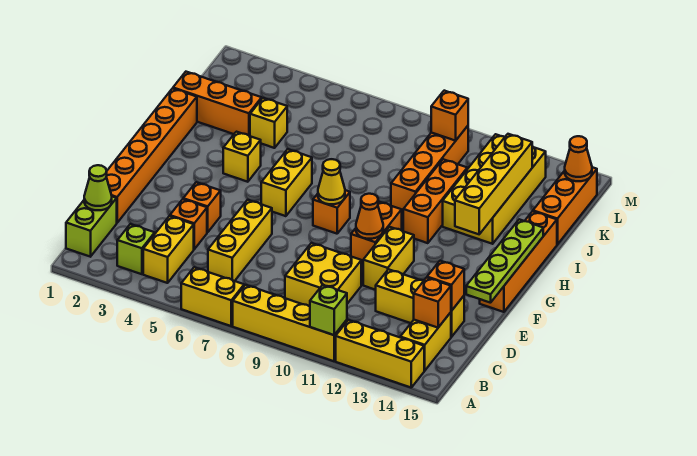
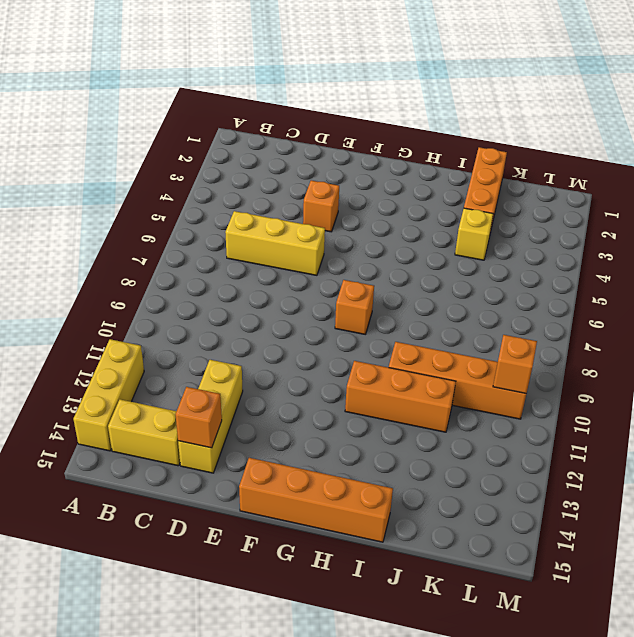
none -> yellow brick A6:A7 level 1
none -> yellow brick A8:A11 level 1
none -> lime brick B1:C1 level 1
none -> lime brick B3 level 1

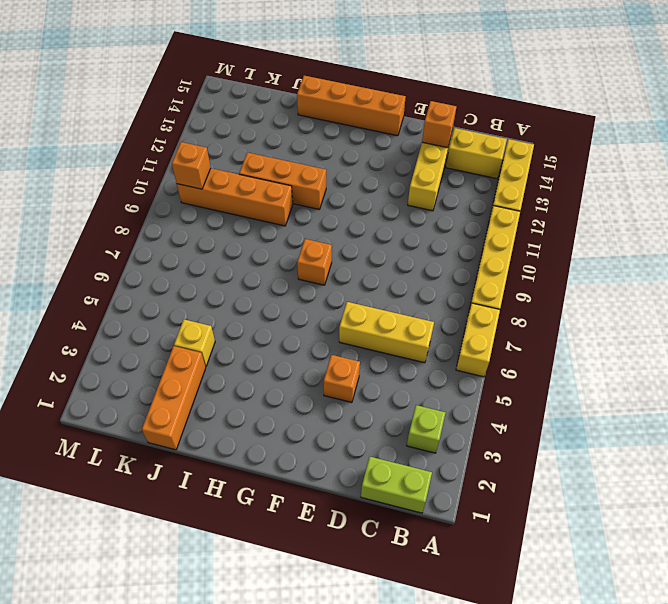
none -> yellow brick B4:C4 level 1
none -> yellow brick C9:D10 level 1
none -> orange brick D1:I1 level 1
none -> orange brick D4 level 1

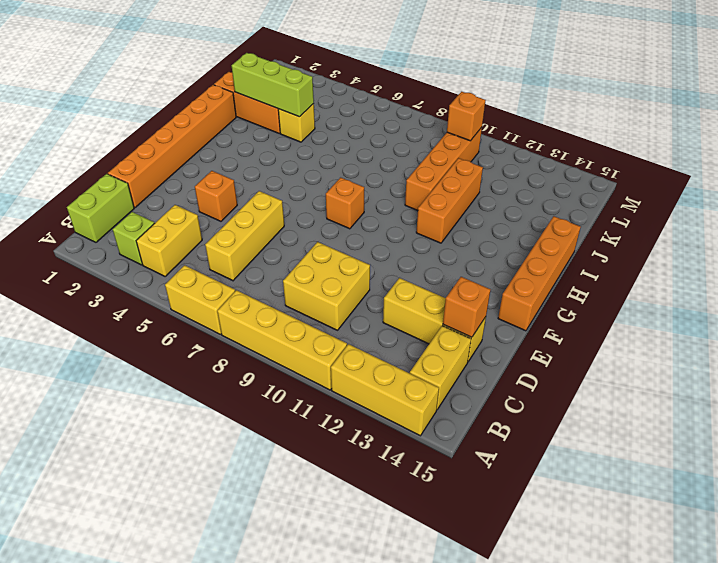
lime brick J2:J4 level 2 -> none
none -> orange brick D4 level 1
none -> yellow brick E11:F11 level 1
none -> orange brick F10:G10 level 1
none -> yellow brick G6:H6 level 1

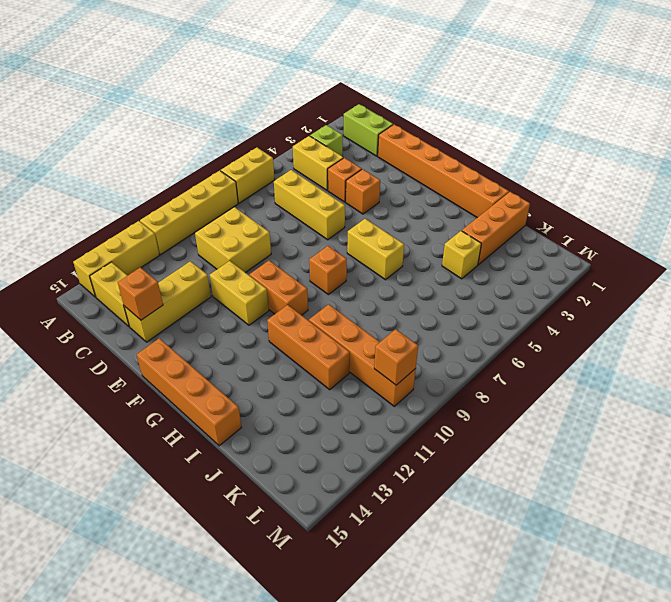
none -> yellow brick H4 level 1
none -> yellow brick I12:L13 level 1
none -> orange brick J15:L15 level 1
none -> lime brick A11 level 2

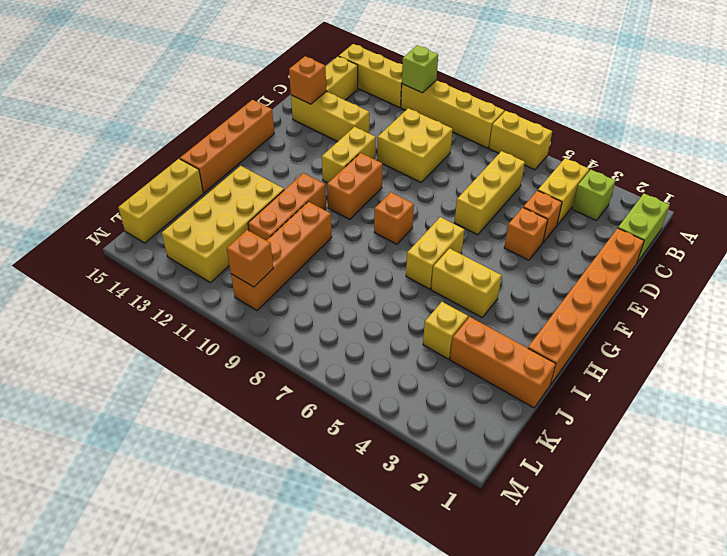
yellow brick H4:H5 level 1 -> yellow brick H4 level 1
yellow brick J15:L15 level 1 -> orange brick J15:L15 level 1
none -> lime cone C1 level 2
none -> orange brick C14 level 2
none -> lime plate E15:H15 level 2
none -> orange cone F10 level 2

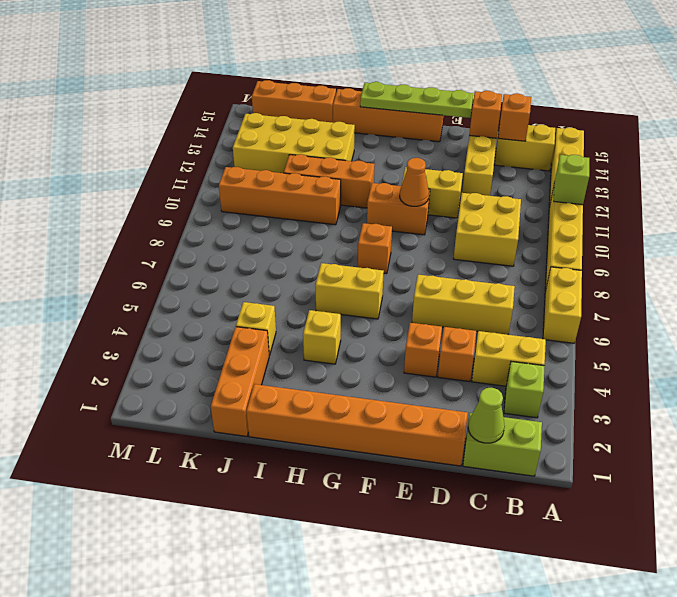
none -> yellow cone G8 level 2
none -> yellow brick H13:K13 level 2
none -> orange brick L10 level 2
none -> orange cone L15 level 2

